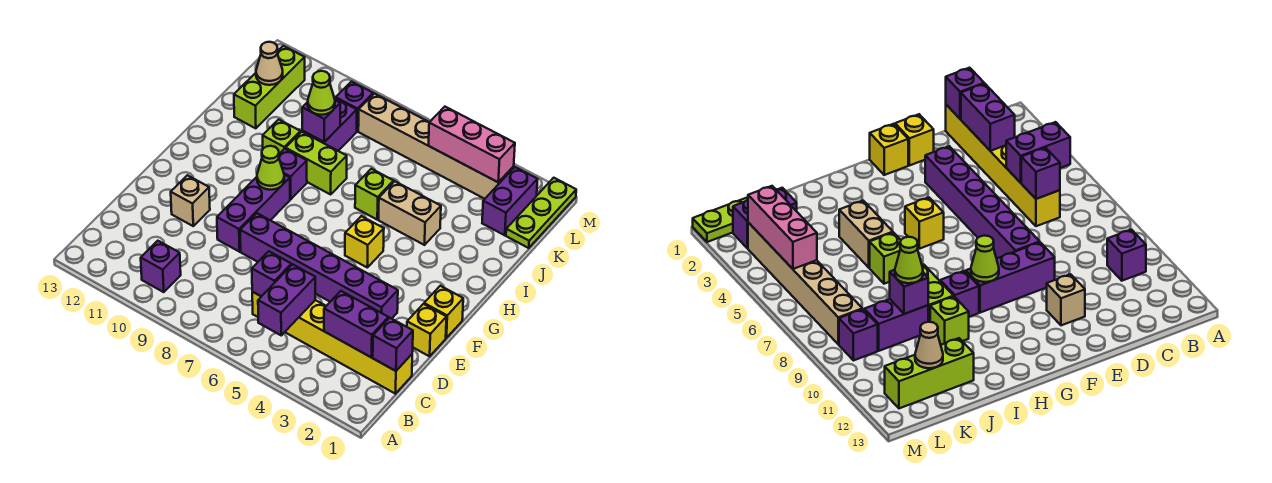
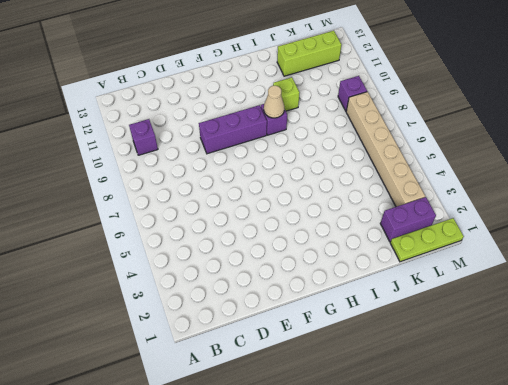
tan cone H9 level 2 -> tan cone K12 level 2
none -> yellow brick C1:C6 level 1
none -> yellow brick E1 level 1
none -> purple brick E3:E8 level 1

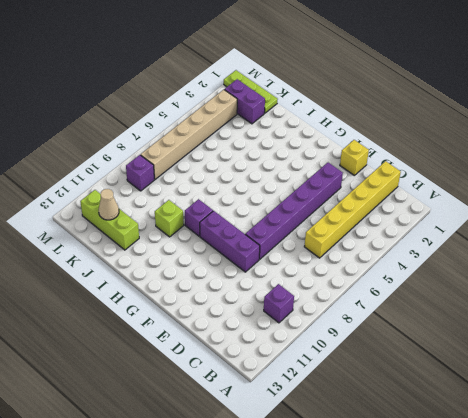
none -> tan brick E11 level 1
none -> yellow brick F1 level 1
none -> yellow brick G5 level 1

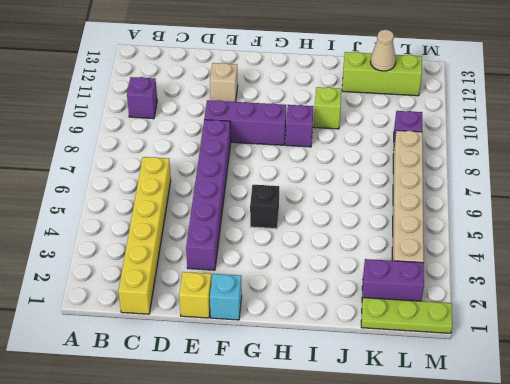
cyan brick F1 level 1 -> yellow brick F1 level 1
black brick G5 level 1 -> yellow brick G5 level 1
none -> tan brick I4:I5 level 1
none -> lime brick I6 level 1
none -> lime brick I8:I9 level 1

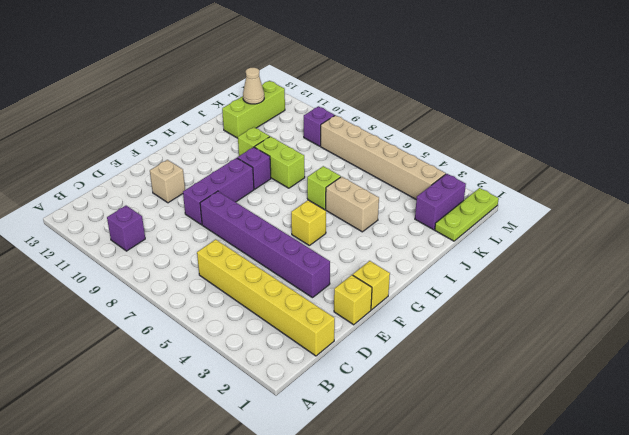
none -> purple brick J9:K9 level 1
none -> purple brick B5:C5 level 2
none -> purple brick C1 level 2

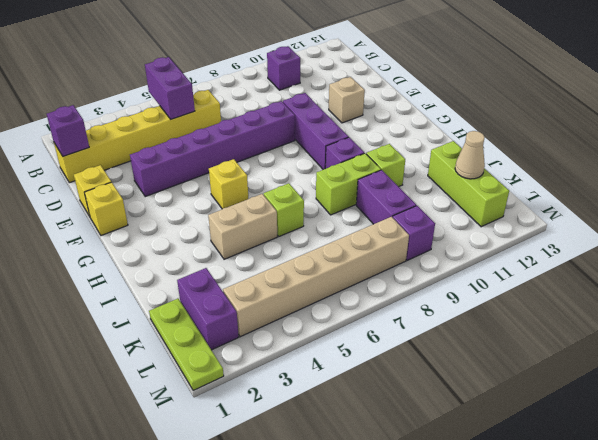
none -> purple brick C2:C3 level 2
none -> purple brick C6 level 2
none -> lime cone G9 level 2

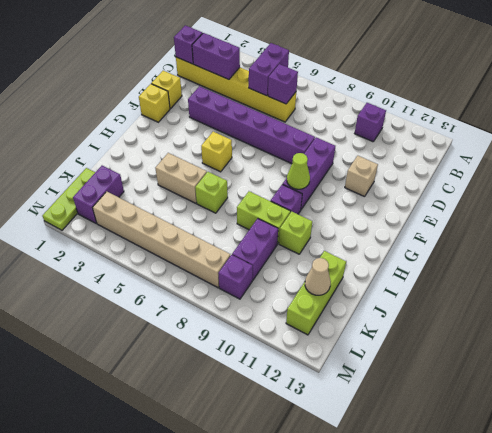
none -> purple brick J9 level 2
none -> pink brick L3:L5 level 2
none -> lime cone J9 level 3

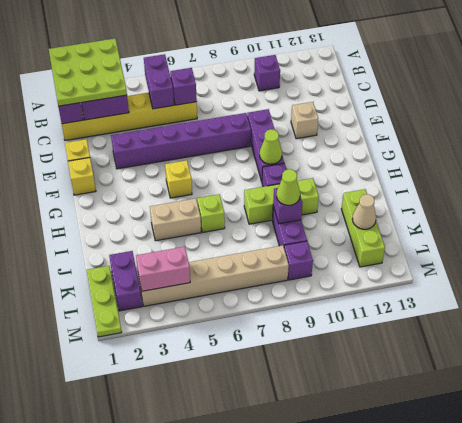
lime plate A1:C3 level 3 -> none
pink brick L3:L4 level 2 -> pink brick L3:L5 level 2

